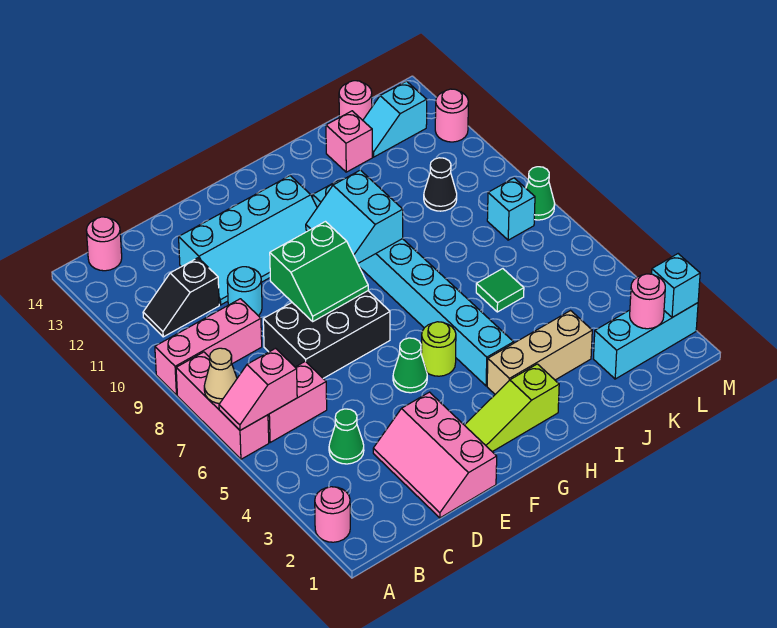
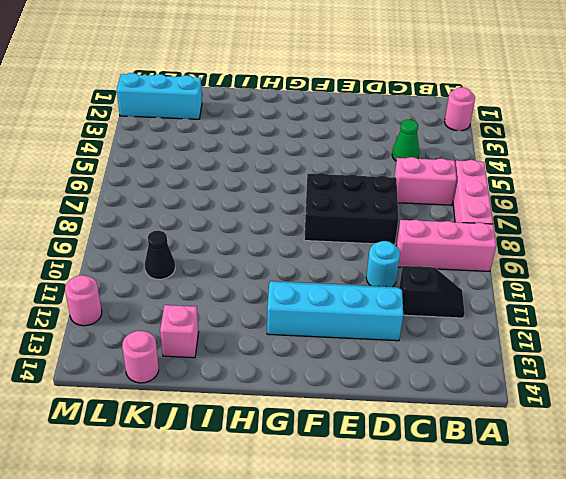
none -> pink round brick B14 level 1
none -> pink slope D1:E3 level 1 top E
none -> lime slope F2:H2 level 1 top H
none -> green cone F5 level 1

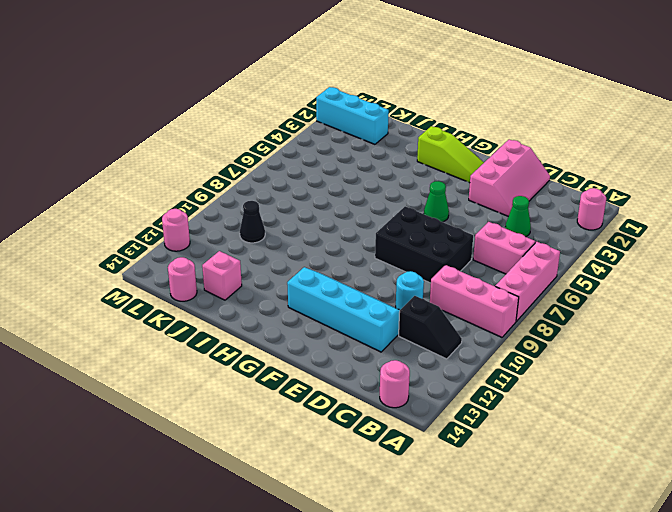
none -> lime round brick G5 level 1
none -> tan brick H3:J3 level 1
none -> cyan brick H4:H11 level 1
none -> green tile J6 level 1

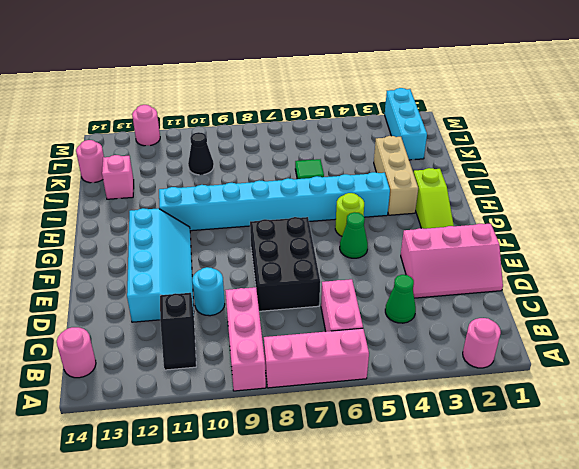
none -> cyan slope K13:L13 level 1 top L
none -> cyan brick L8 level 1
none -> green cone M8 level 1
none -> pink slope A6:B6 level 2 top B

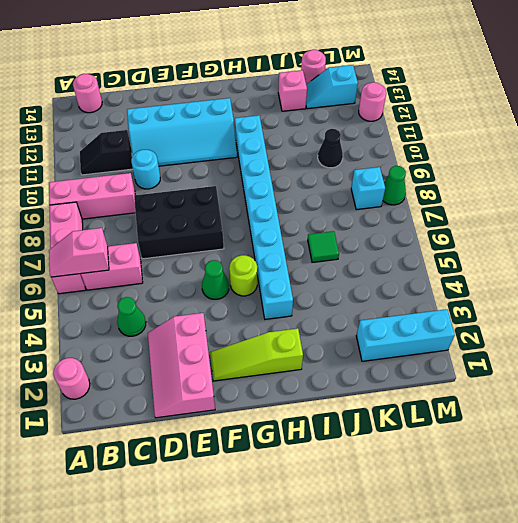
none -> tan brick H3:J3 level 1
none -> tan cone A7 level 2
none -> green slope E8:F9 level 2 top 9
none -> cyan slope G9:H10 level 2 top H

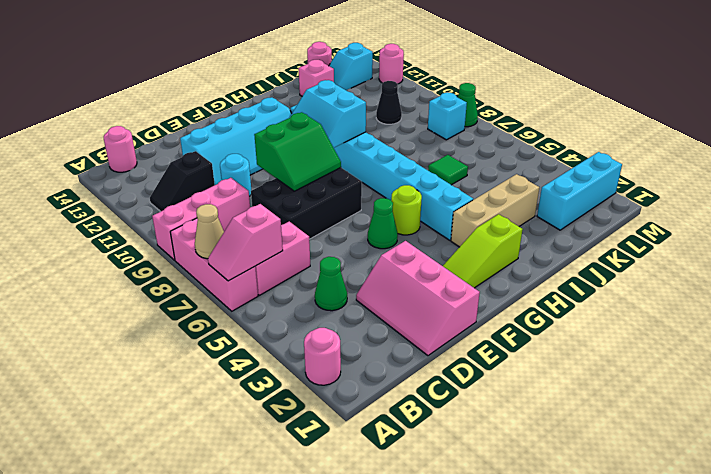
none -> pink round brick L2 level 2
none -> cyan brick M2 level 2

